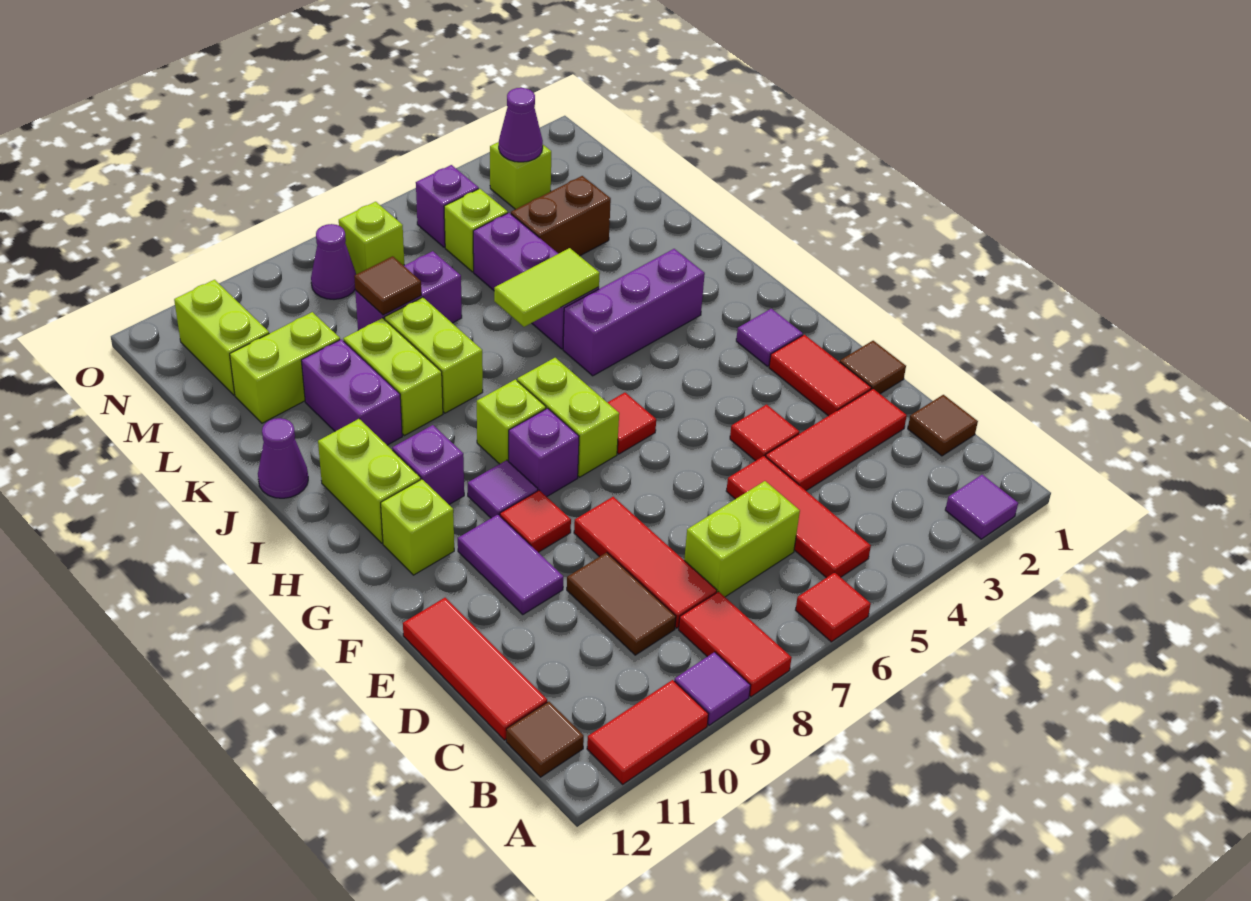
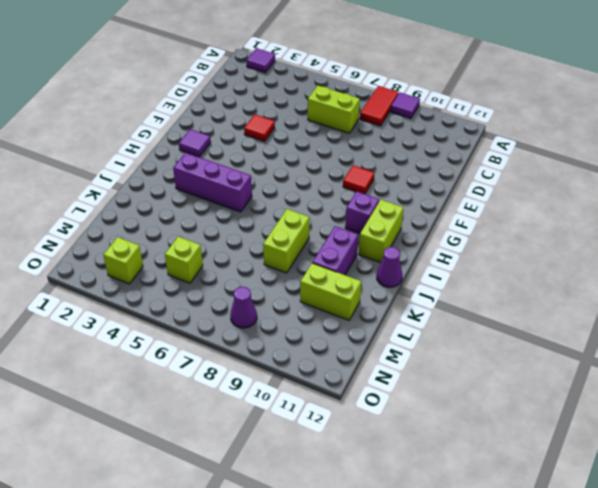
none -> red tile A6 level 1
none -> red tile A10:A11 level 1
none -> red tile B5:D5 level 1
none -> brown tile B12 level 1

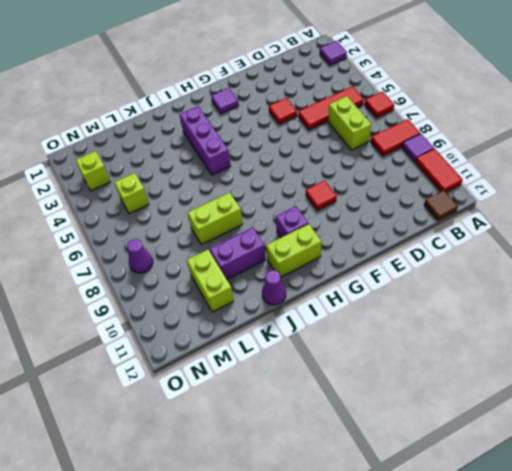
none -> brown tile C1 level 1
none -> red tile C8:E8 level 1
none -> brown tile C9:D9 level 1
none -> red tile C12:E12 level 1

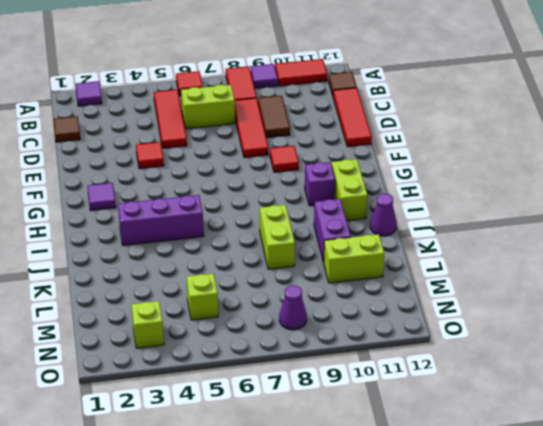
none -> red tile D2:D4 level 1
none -> brown tile E1 level 1
none -> red tile E2:F2 level 1
none -> purple tile E10:F10 level 1

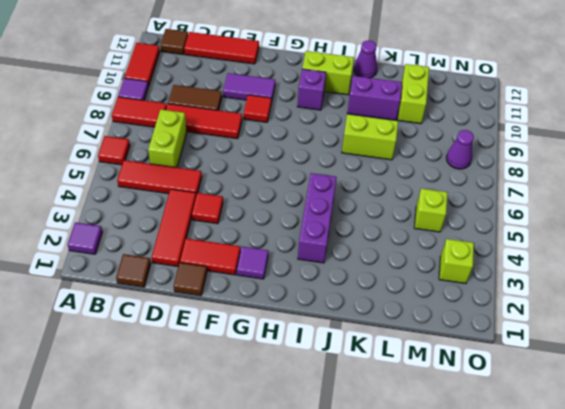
none -> red tile G6 level 1
none -> lime brick G7:H7 level 1
none -> purple brick G8 level 1
none -> purple tile G9 level 1

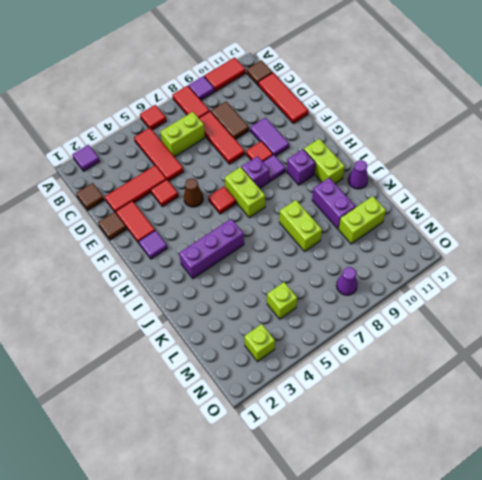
brown cone F5 level 1 -> none
none -> lime brick G11 level 1
none -> lime brick H8 level 1
none -> purple brick J5:L5 level 1
none -> lime brick J9:K9 level 1

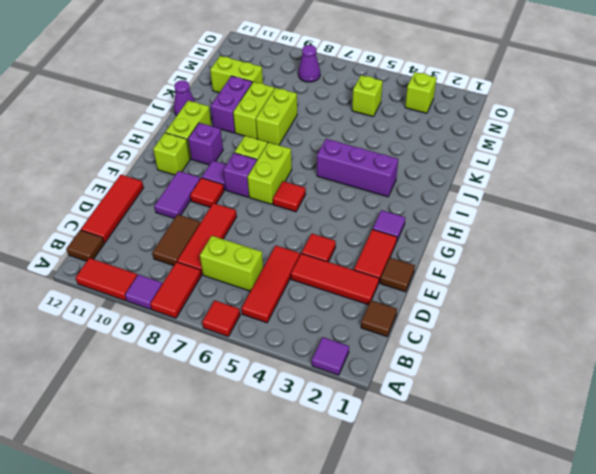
none -> purple brick J5:L5 level 1
none -> brown brick L3:L4 level 1
none -> purple brick L7:L8 level 1
none -> lime brick M11:N11 level 1

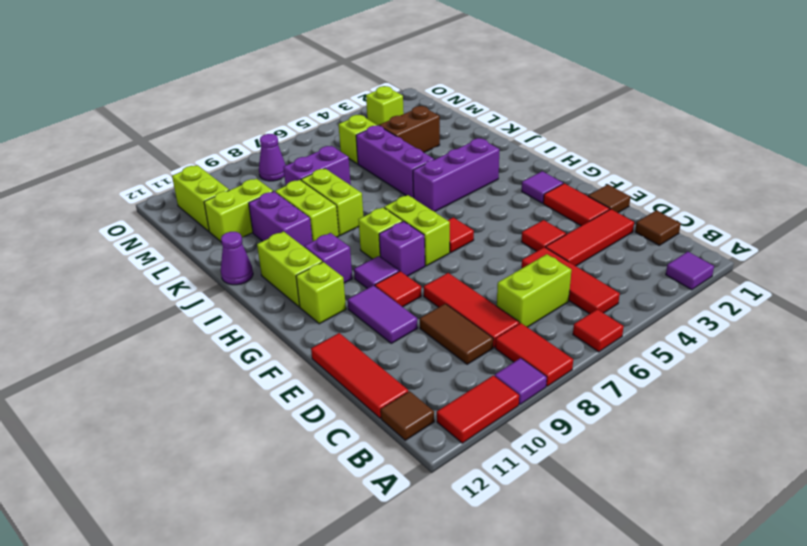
none -> purple brick N5 level 1
none -> lime brick N7 level 1
none -> lime tile J5:J6 level 2
none -> brown tile L8 level 2

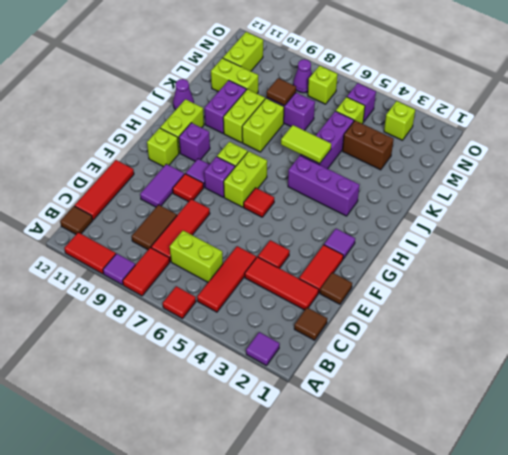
none -> purple cone N3 level 2

